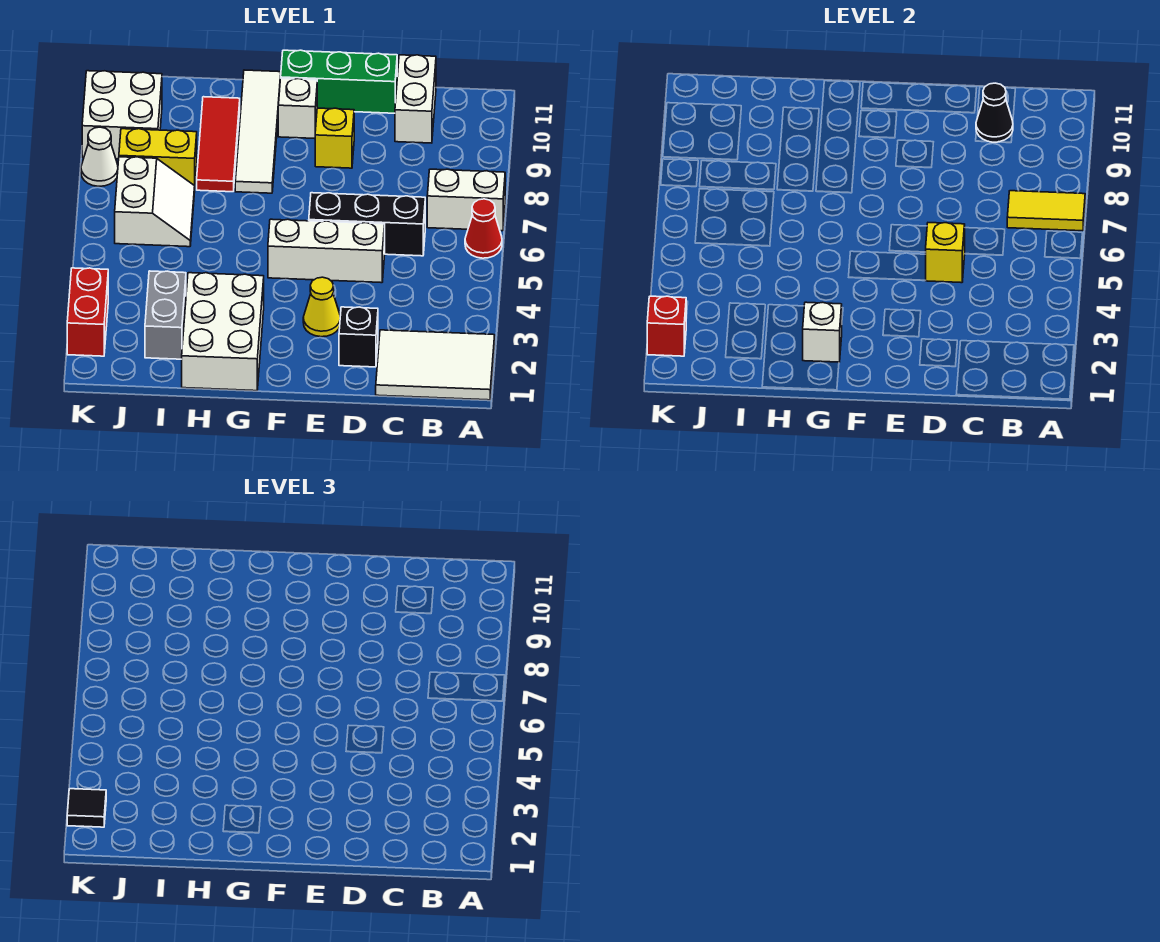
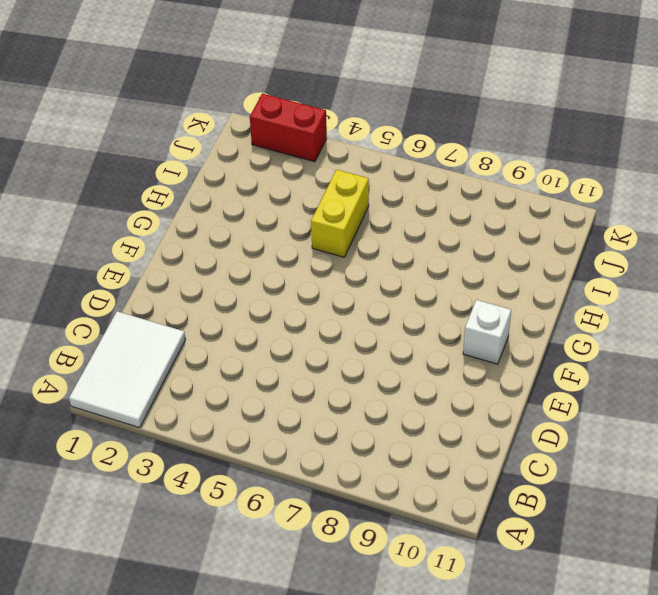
yellow brick H5:I5 level 1 -> yellow brick I8:J8 level 1
none -> red cone A6 level 1
none -> white brick A7:B7 level 1
none -> black brick C6:E6 level 1

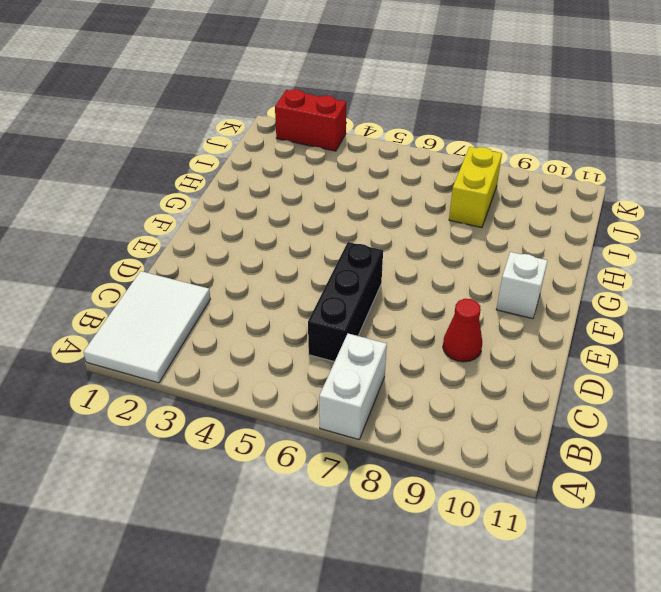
red cone D9 level 1 -> red cone A6 level 1
none -> white brick C10:C11 level 1
none -> black brick D2 level 1
none -> white brick D5:F5 level 1

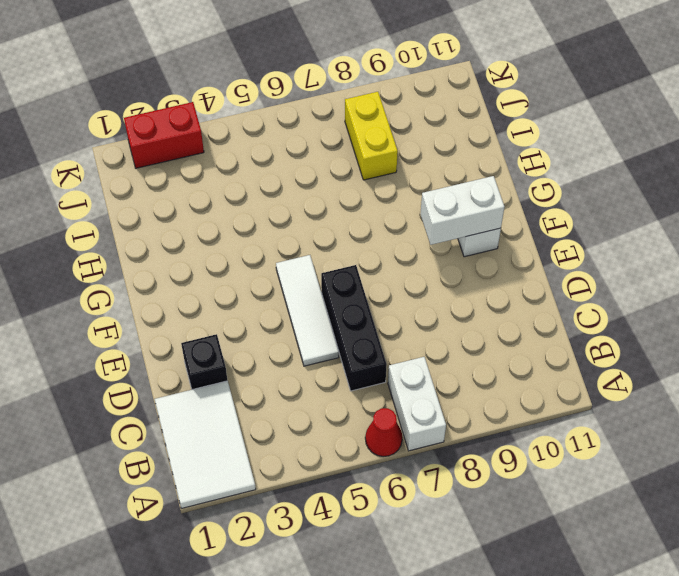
white tile D5:F5 level 1 -> white brick D5:F5 level 1
white brick F9:F10 level 2 -> white brick C10:C11 level 1
none -> green brick D11:F11 level 1
none -> yellow cone E3 level 1
none -> yellow brick E9 level 1

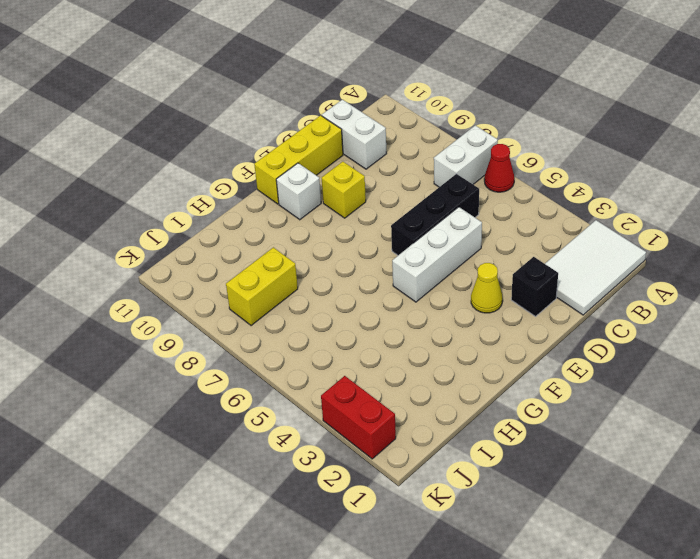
yellow brick D11:F11 level 1 -> green brick D11:F11 level 1
none -> white brick G1:H3 level 1
none -> white tile G8:G11 level 1
none -> red tile H8:H10 level 1

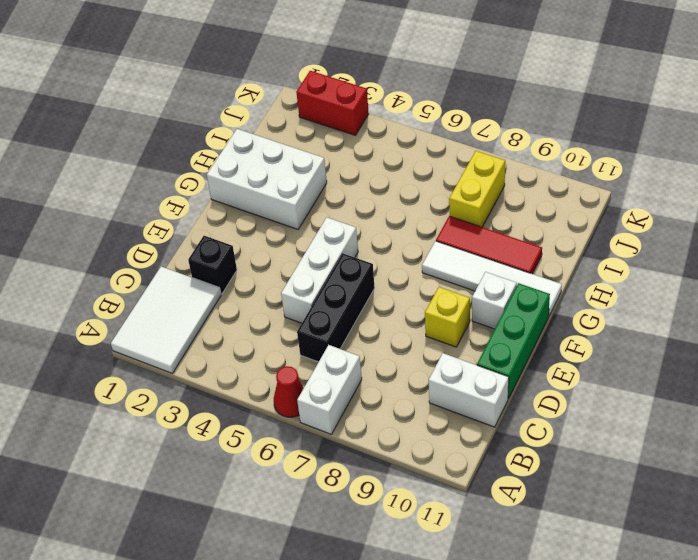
none -> yellow cone E3 level 1
none -> grey brick I2:I3 level 1
none -> white slope I6:J7 level 1 top J

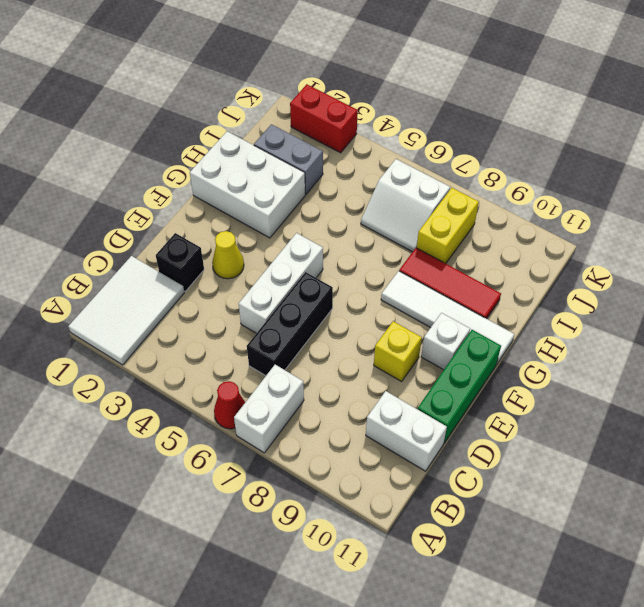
none -> white brick J9:K10 level 1
none -> white cone K8 level 1
none -> yellow tile A7:B7 level 2

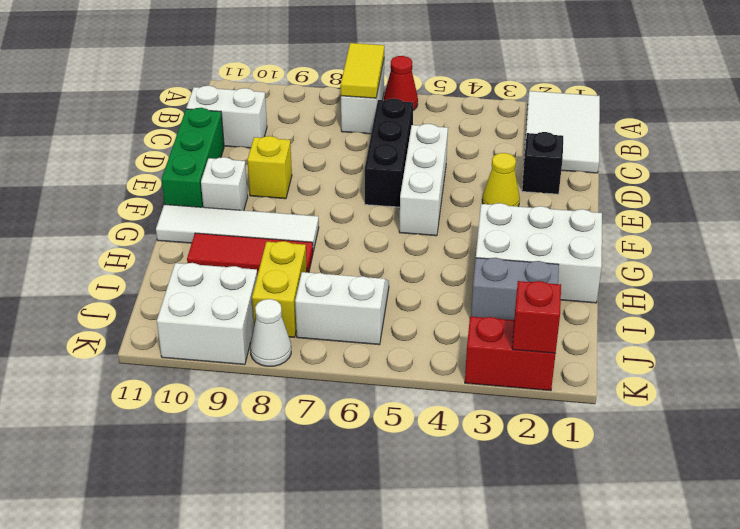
none -> black cone C10 level 2
none -> yellow brick D5 level 2
none -> white brick G2 level 2

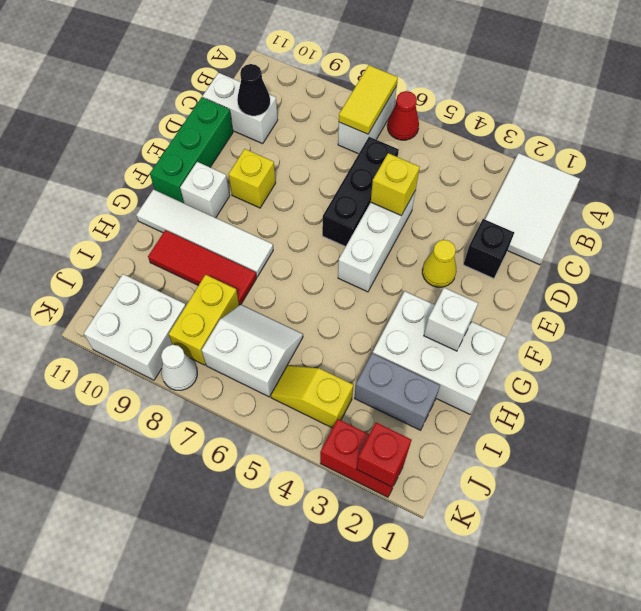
yellow slope J4:J5 level 1 top 4 -> none
none -> black tile K2 level 3

